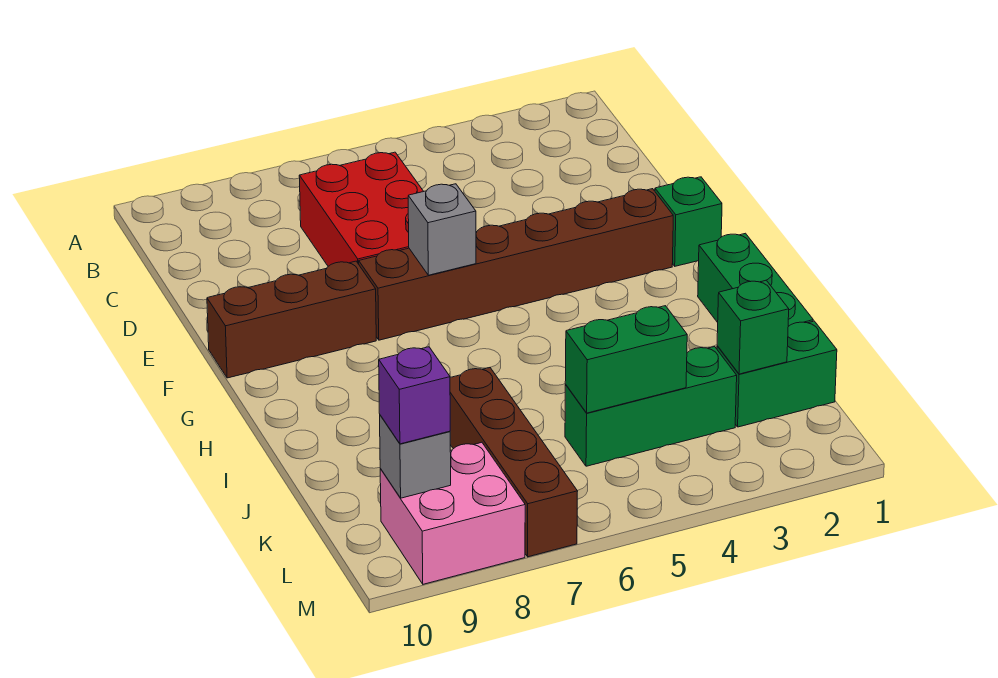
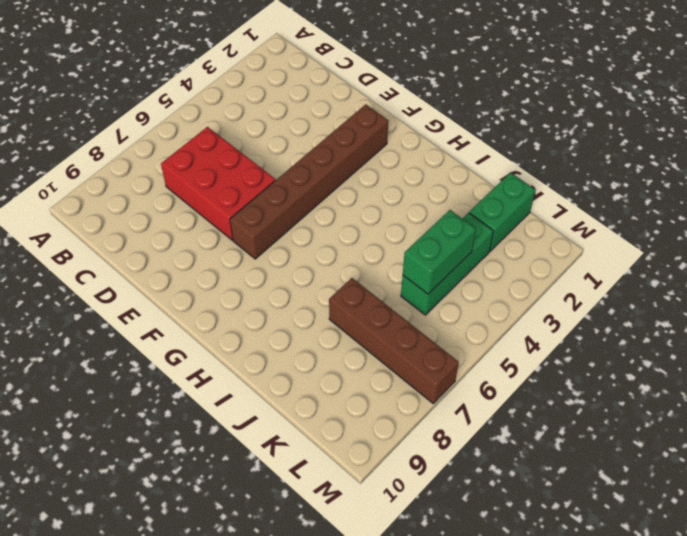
none -> green brick F1 level 1
none -> brown brick F8:F10 level 1
none -> green brick H1:J1 level 1

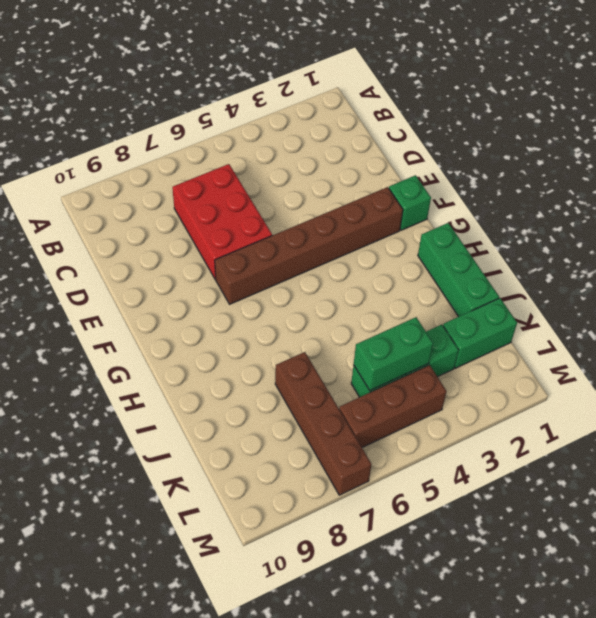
brown brick L4:L6 level 1 -> brown brick F8:F10 level 1
none -> pink brick L8:M9 level 1
none -> grey brick F6 level 2
none -> green brick K2 level 2

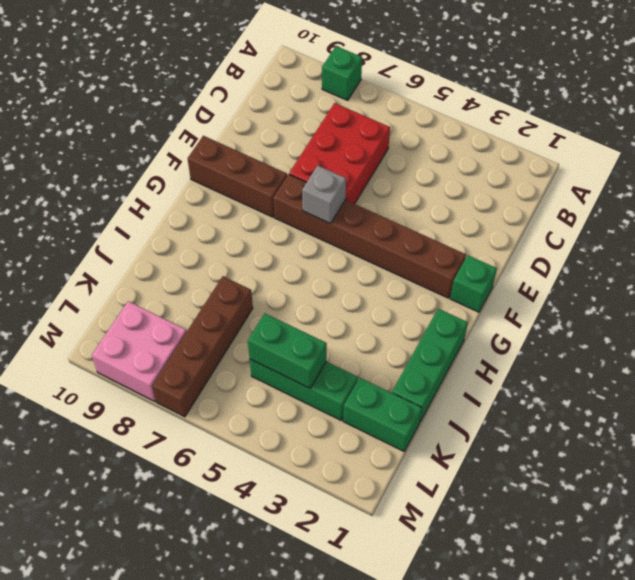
green brick A8 level 1 -> green brick K2 level 2
none -> grey brick L9 level 2
none -> purple brick L9 level 3

